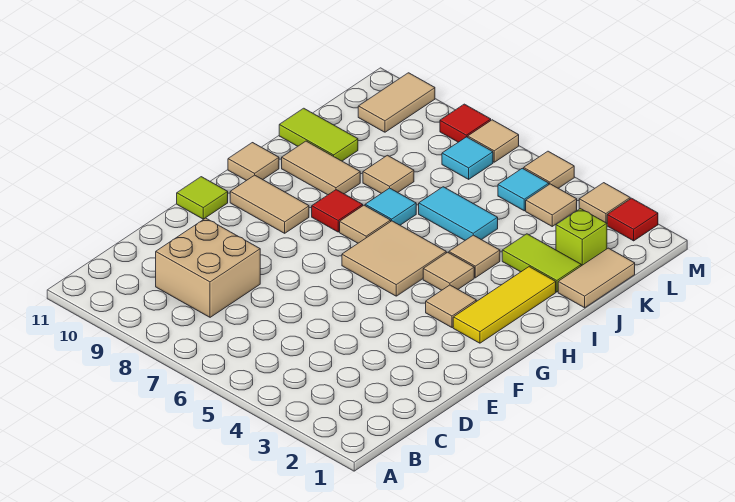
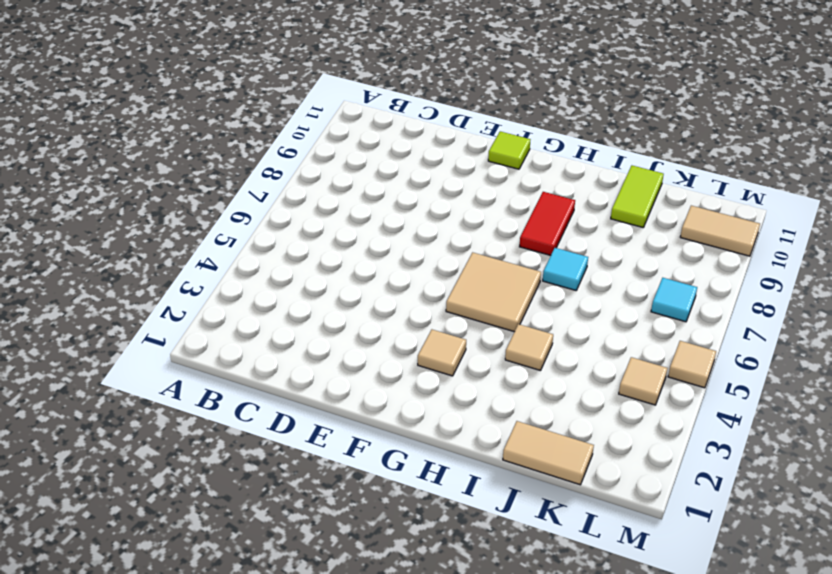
red tile H8:H9 level 1 -> red tile H8 level 1
none -> tan brick C8:D9 level 1
none -> yellow tile G2:I2 level 1
none -> tan tile G9:G10 level 1

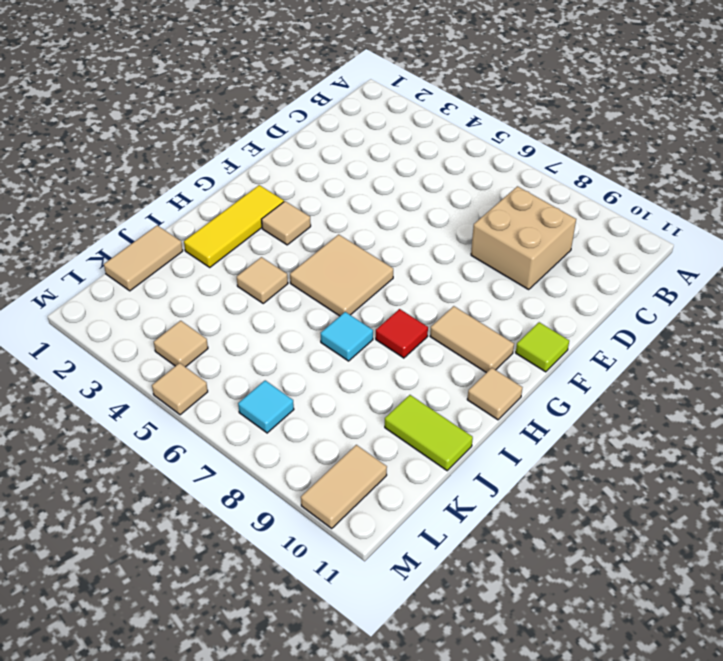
none -> tan tile H4 level 1
none -> tan tile H7 level 1
none -> tan tile I9:I10 level 1

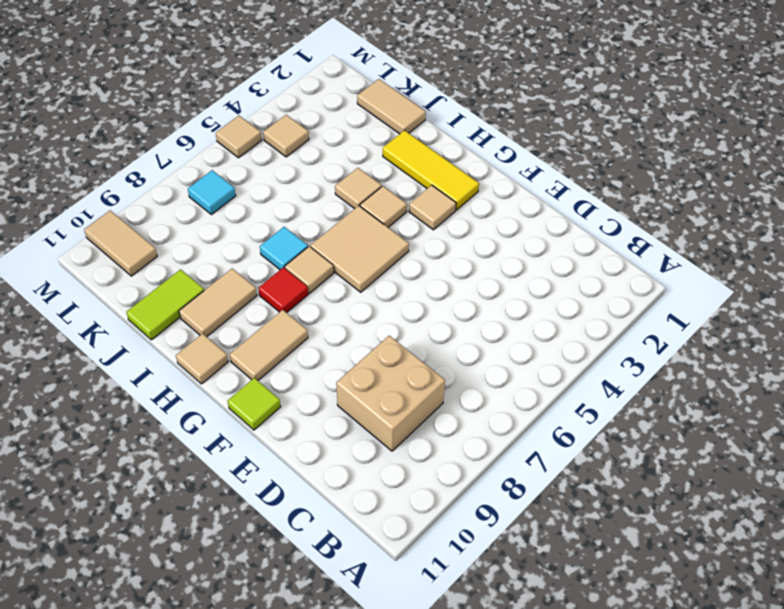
none -> lime tile J2:J3 level 1
none -> cyan tile J5:J6 level 1
none -> tan tile J8 level 1

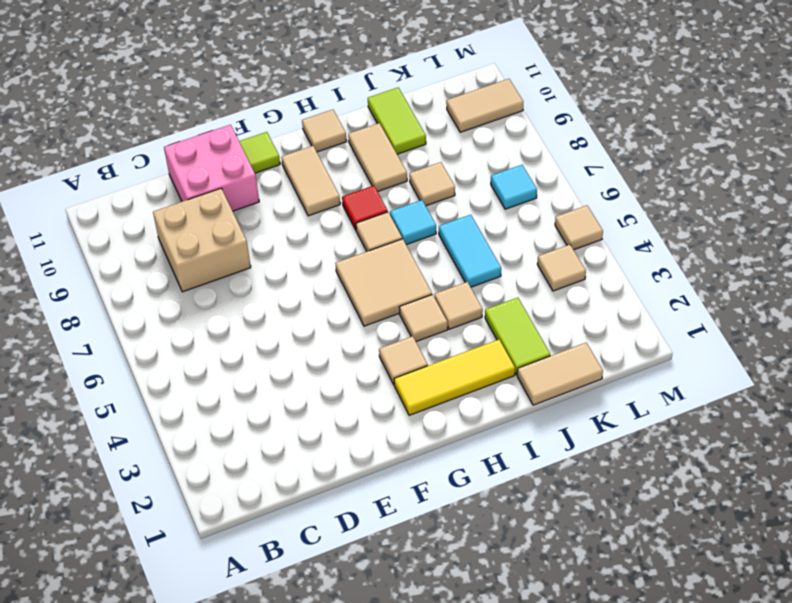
pink brick D10:E11 level 1 -> none
none -> lime brick K2 level 1
none -> cyan tile L5 level 1
none -> red tile M2 level 1

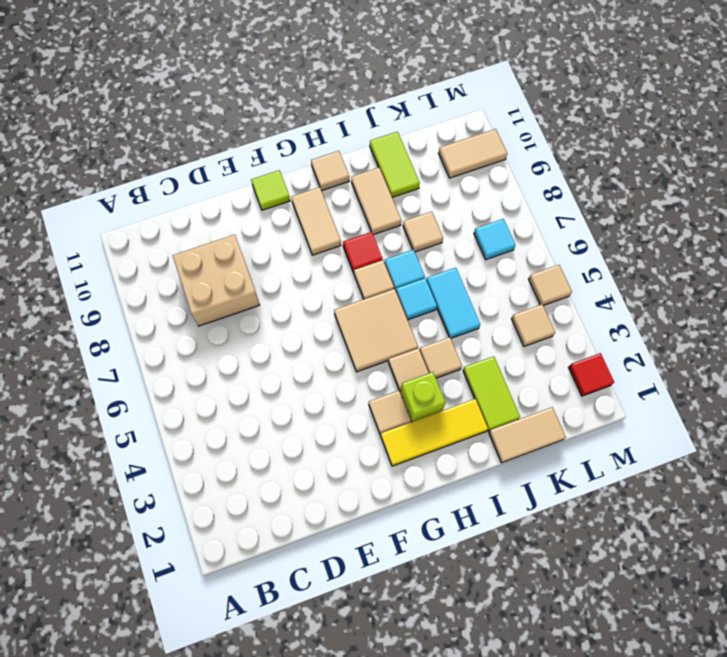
lime brick H3 level 1 -> lime brick K2 level 1
cyan tile I6 level 1 -> cyan tile L5 level 1
none -> tan tile M3 level 1
none -> tan tile M7 level 1
none -> red tile M8 level 1

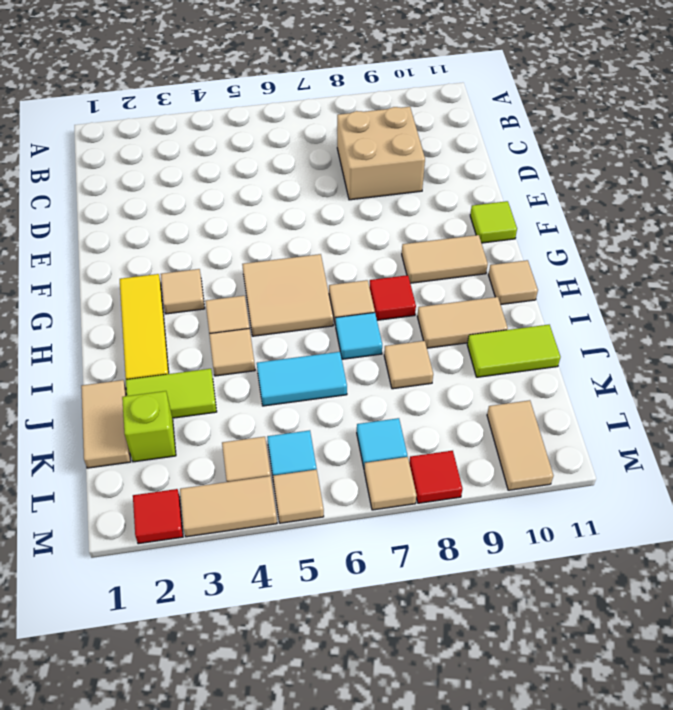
tan tile M3:M4 level 1 -> tan tile M3 level 1

